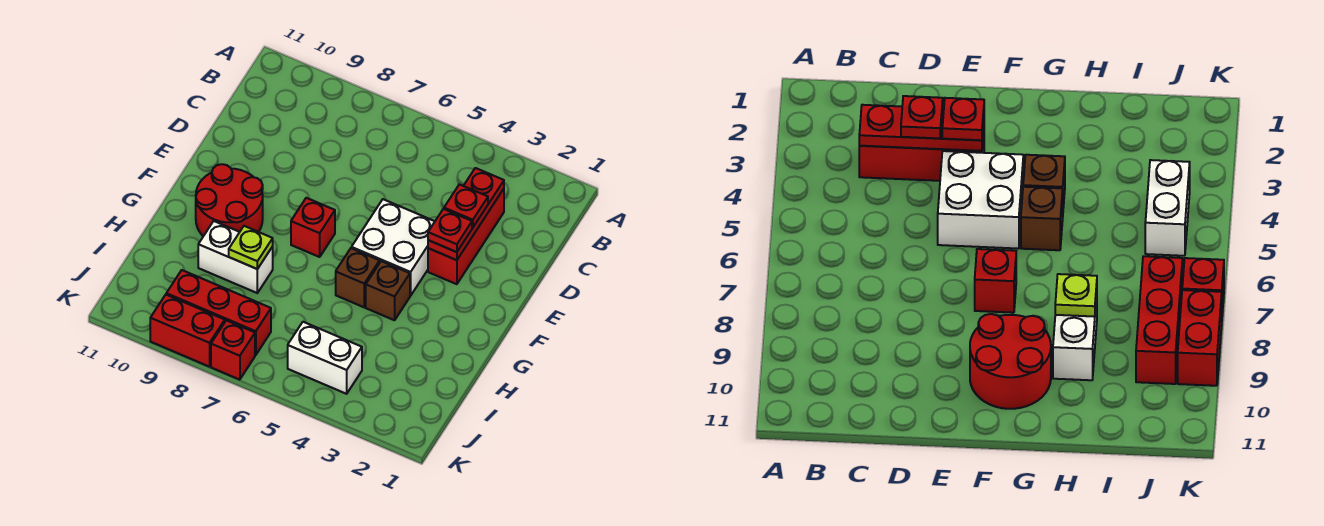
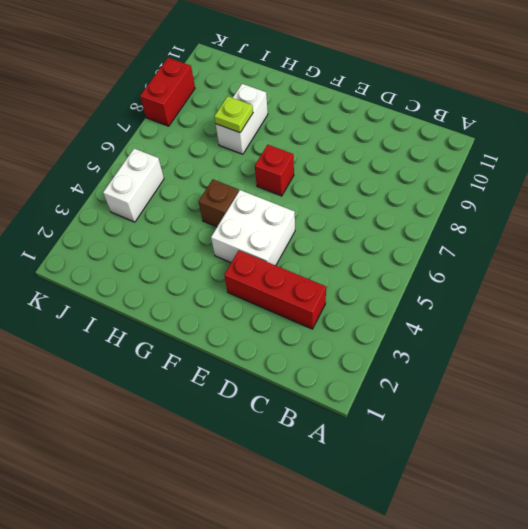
none -> red round brick F9:G10 level 1
none -> brown brick G4 level 1
none -> red brick J7:J9 level 1

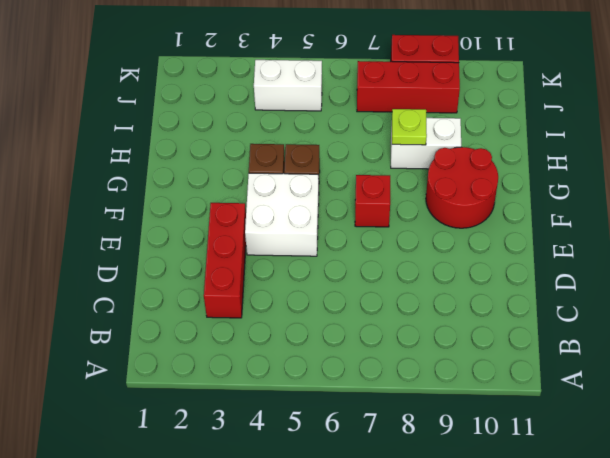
none -> red brick K7 level 1
none -> red plate C3:E3 level 2
none -> red plate D3 level 3

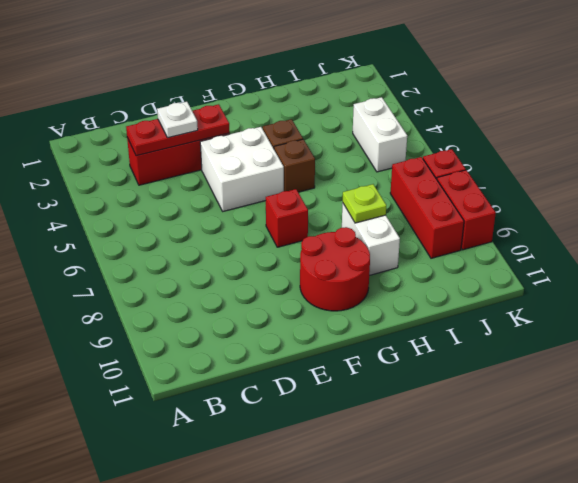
white plate D3 level 3 -> red plate D3 level 3
none -> red plate E3 level 3

